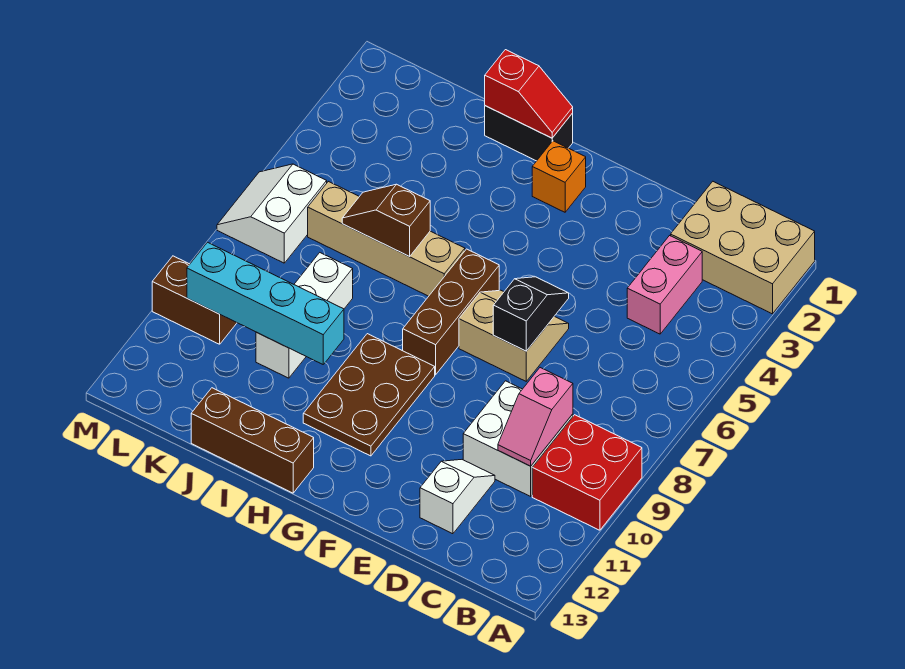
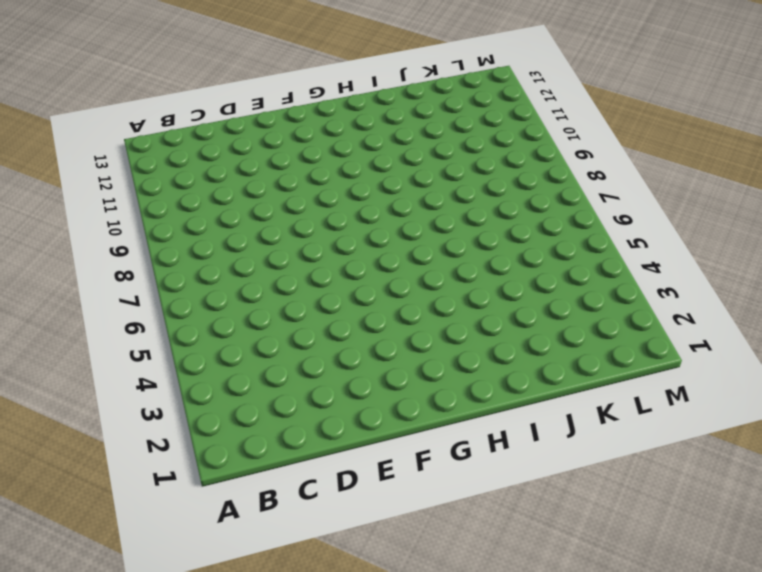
none -> tan brick A1:C2 level 1
none -> red brick A9:B10 level 1
none -> pink brick C3:C4 level 1

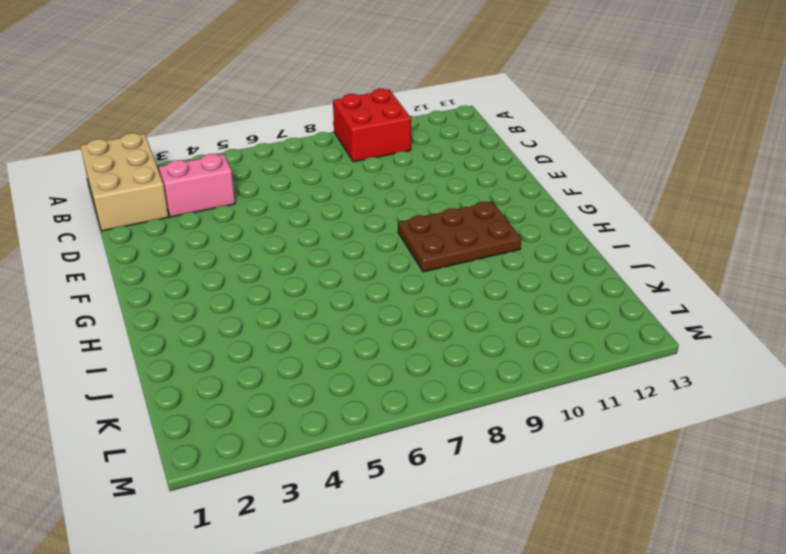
none -> white brick C9:D10 level 1
none -> white slope D11:D12 level 1 top 12
none -> tan slope E6:F7 level 1 top 7

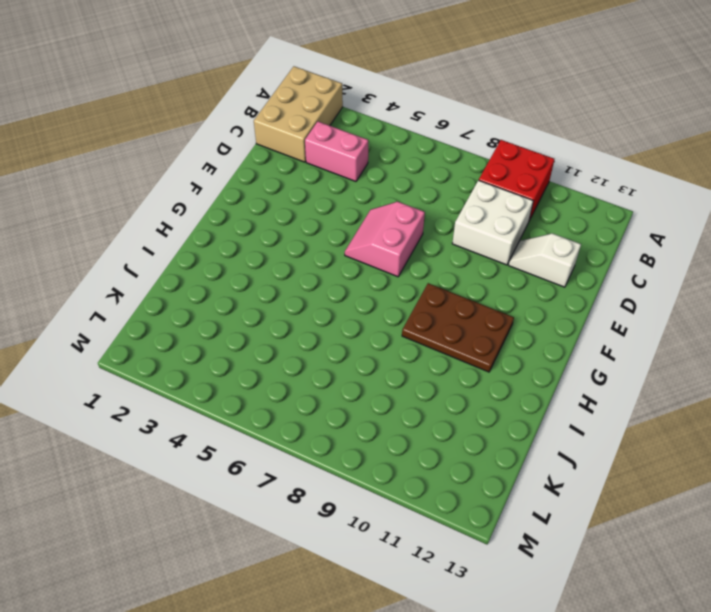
pink slope E6:F7 level 1 top 7 -> tan slope E6:F7 level 1 top 7
none -> orange brick G2 level 1
none -> brown brick G6:G8 level 1
none -> black brick H1:I1 level 1

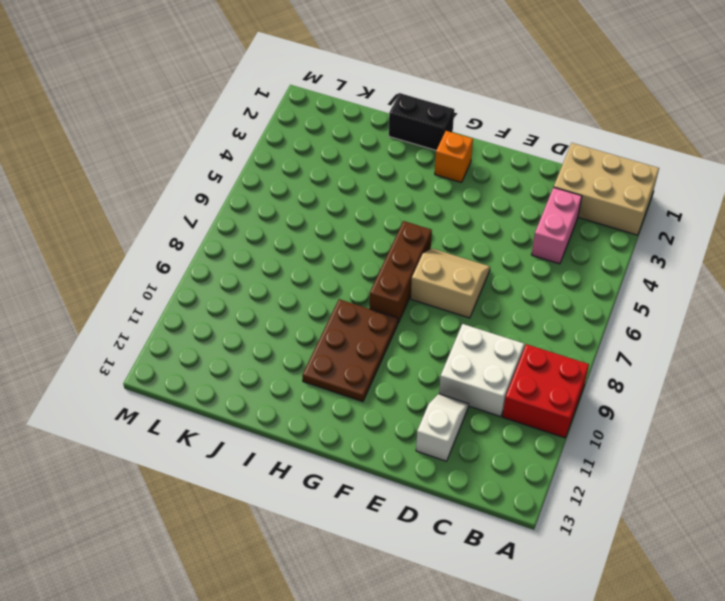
none -> tan brick H6:K6 level 1
none -> brown brick H13:J13 level 1
none -> white brick J8:J10 level 1

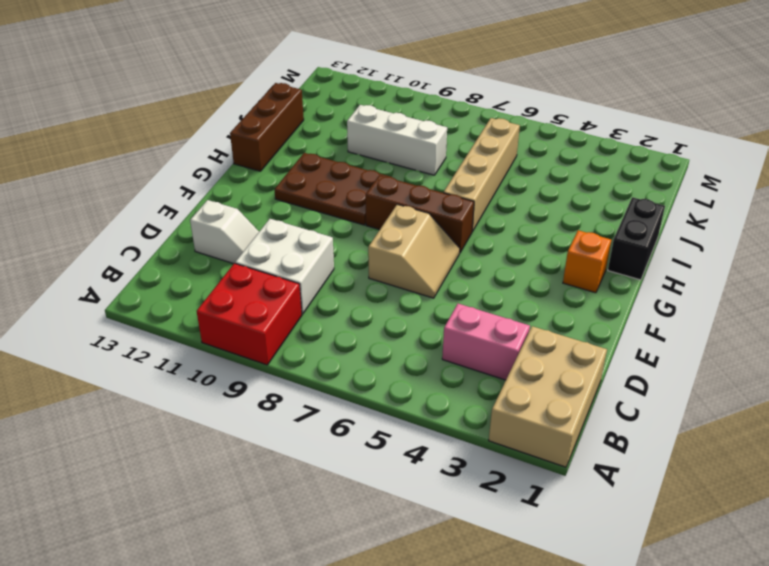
none -> white slope L6:M7 level 1 top L
none -> brown brick L10:M10 level 1
none -> pink slope C9:C10 level 2 top 9

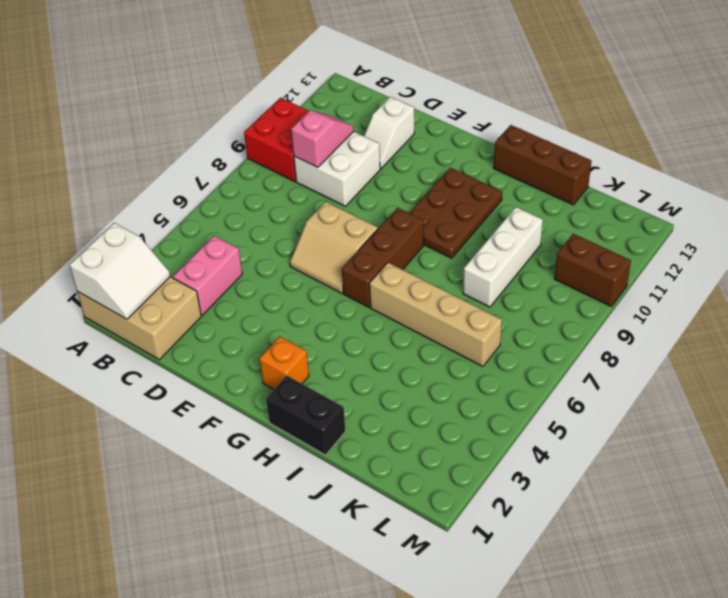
white slope A1:B2 level 2 top A -> white slope L6:M7 level 1 top L
none -> black slope E6:E7 level 2 top 7
none -> red slope H1:I1 level 2 top I
none -> brown slope I6:J6 level 2 top I

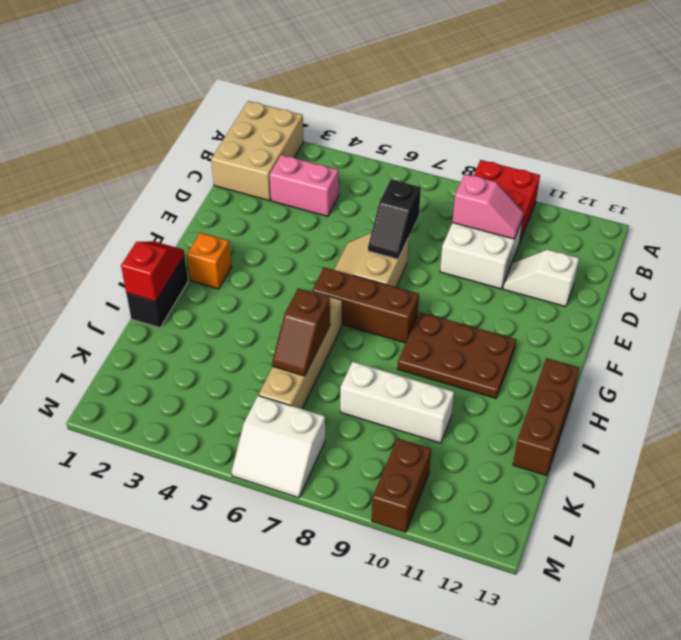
black slope D7:E7 level 2 top D -> black slope E6:E7 level 2 top 7
none -> cyan brick I10:L10 level 2

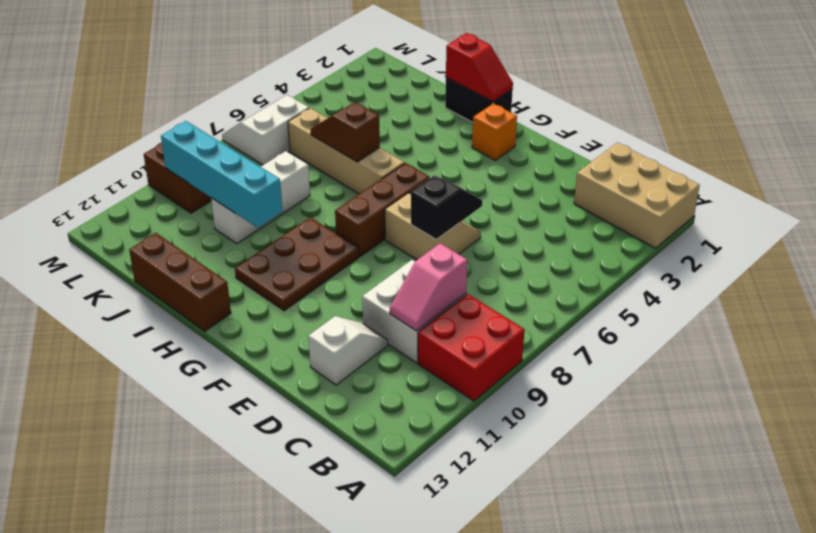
none -> pink brick C3:C4 level 1

